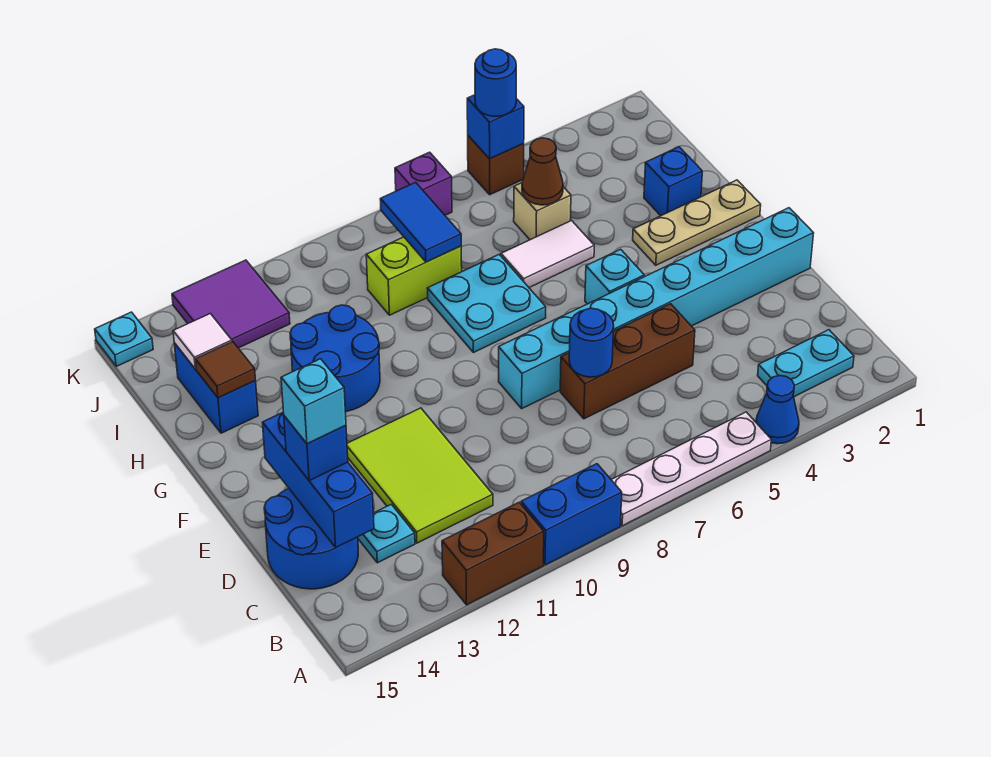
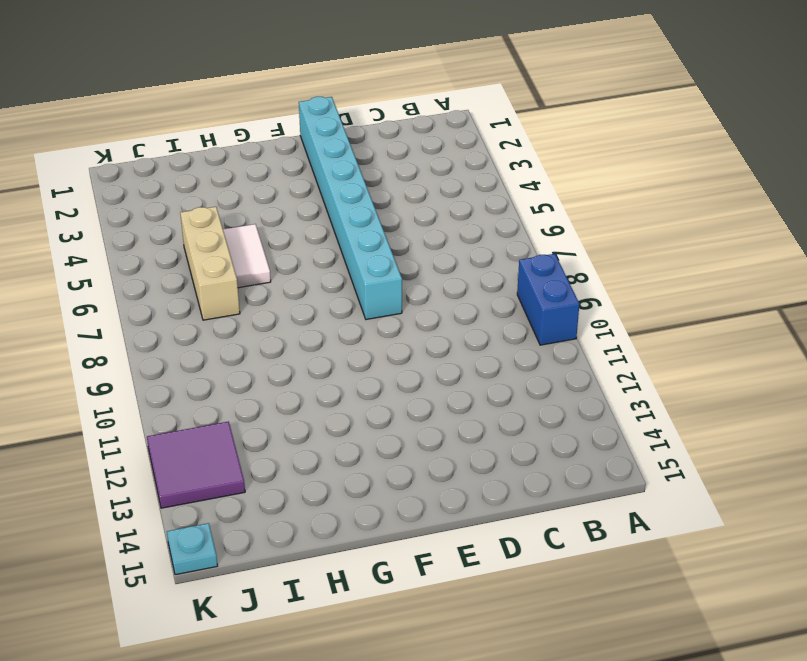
tan brick I5:I7 level 1 -> tan brick I5 level 1
none -> blue cone A4 level 1
none -> white plate A5:A8 level 1
none -> brown brick A11:A12 level 1
none -> cyan plate B2:B3 level 1

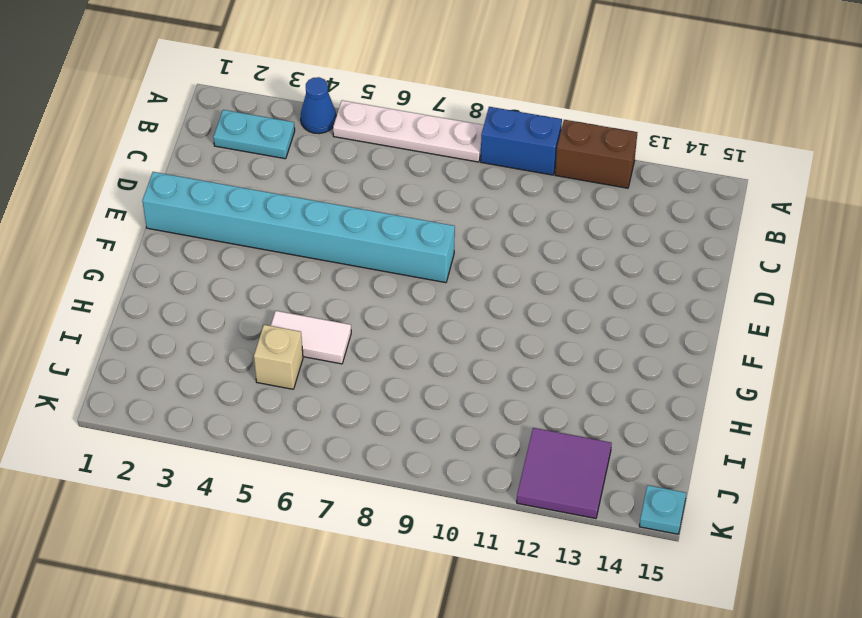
none -> lime tile C11:E12 level 1
none -> cyan plate C13 level 1
none -> blue round brick C14:D15 level 1
none -> brown brick D5:D7 level 1

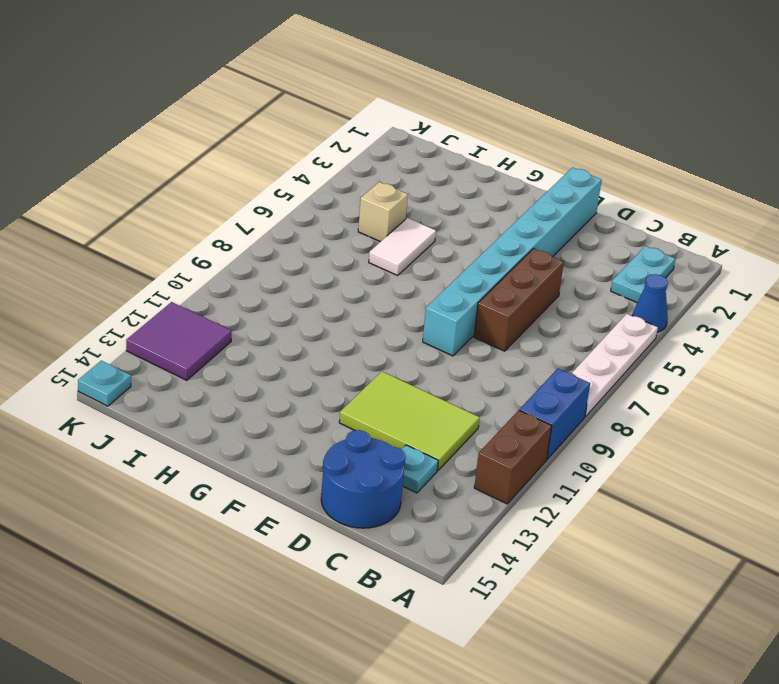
none -> cyan brick F5 level 1
none -> tan plate G1:G3 level 1
none -> cyan plate G7:H8 level 1
none -> blue round brick G11:H12 level 1

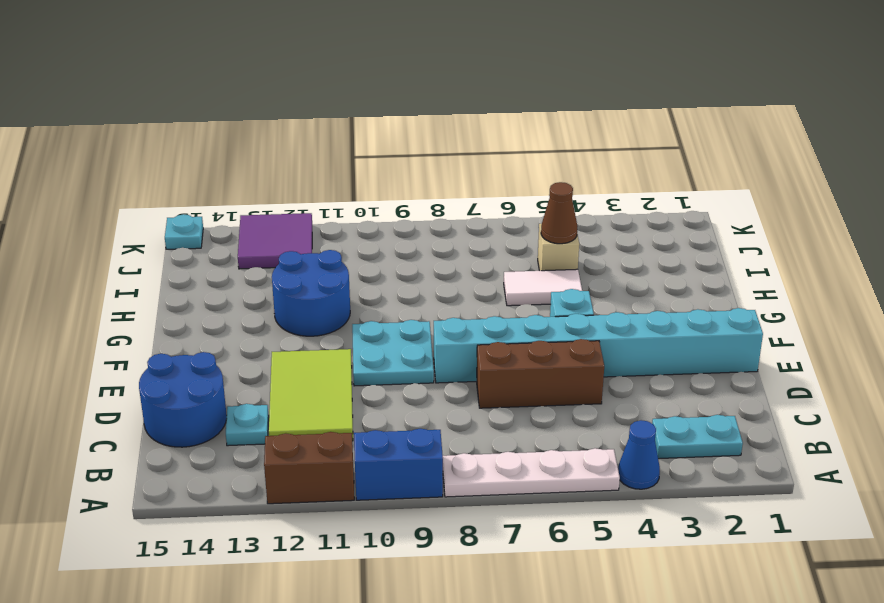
cyan plate E9:F10 level 1 -> cyan plate G7:H8 level 1
none -> tan plate G1:G3 level 1
none -> blue brick H2 level 1
none -> blue brick H14:I14 level 1
none -> lime brick I8:I9 level 1

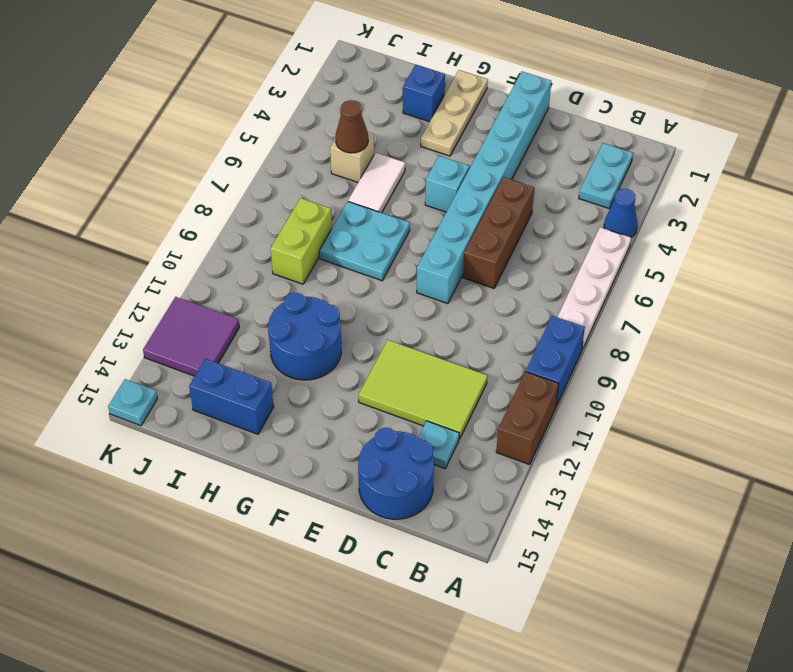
none -> brown brick K5 level 1
none -> purple brick K7 level 1
none -> blue brick C14:E14 level 2
none -> blue round brick D7 level 2

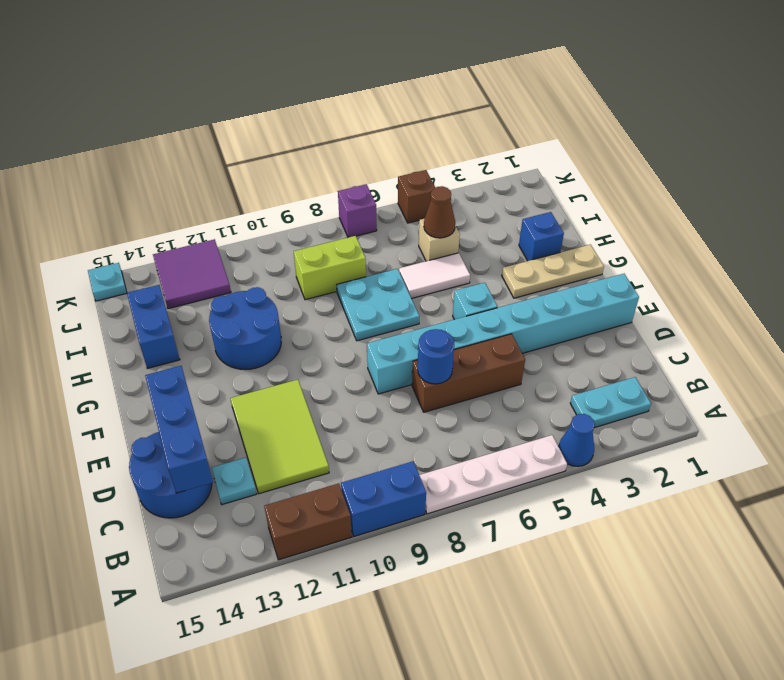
none -> brown tile H14 level 2
none -> blue tile I8:J8 level 2
none -> white tile I14 level 2
none -> blue brick K5 level 2

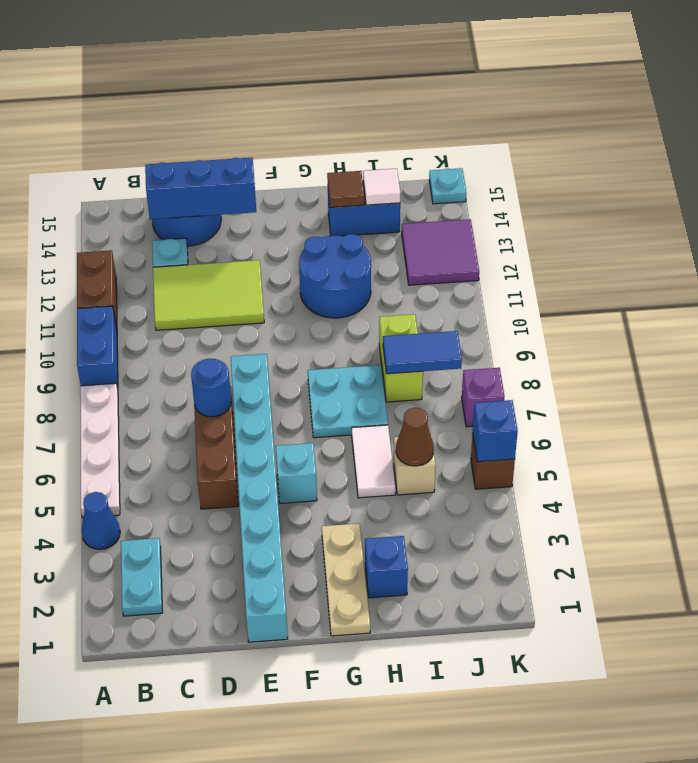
none -> blue brick D14 level 3
none -> blue round brick K5 level 3
none -> cyan brick D14 level 4

